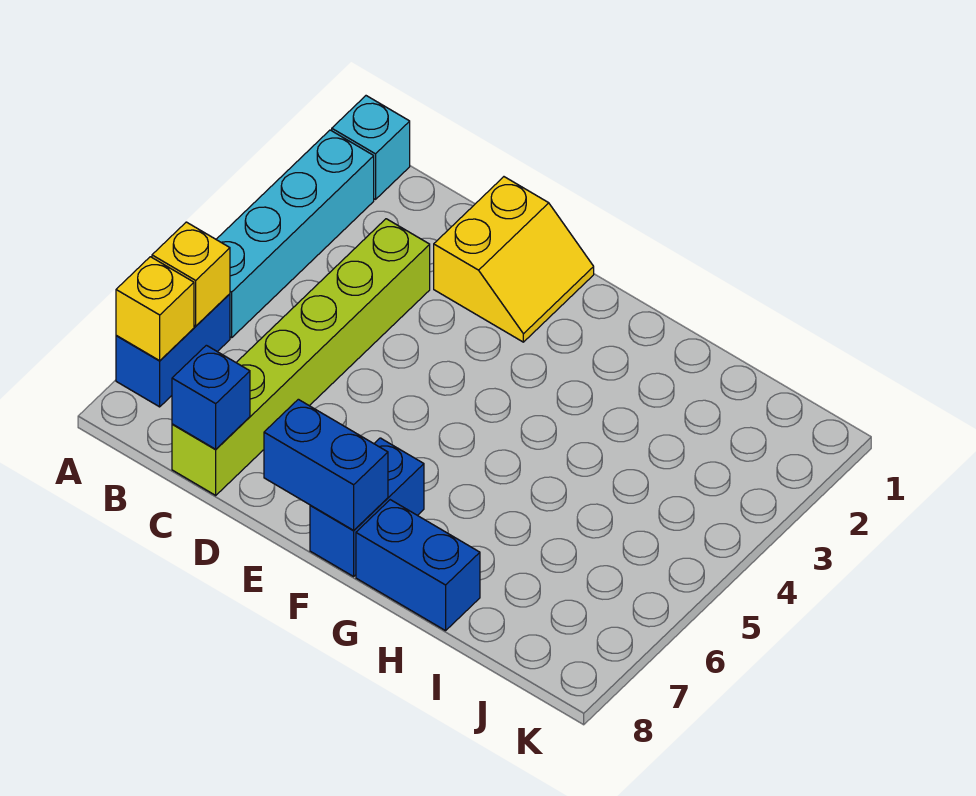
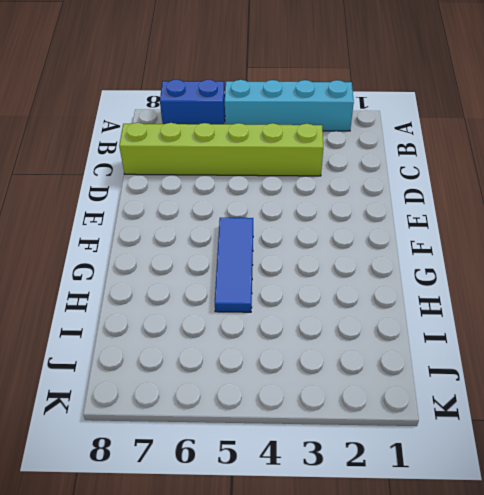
blue tile F5:H5 level 1 -> none
none -> cyan brick A1 level 1
none -> yellow slope D1:E2 level 1 top D

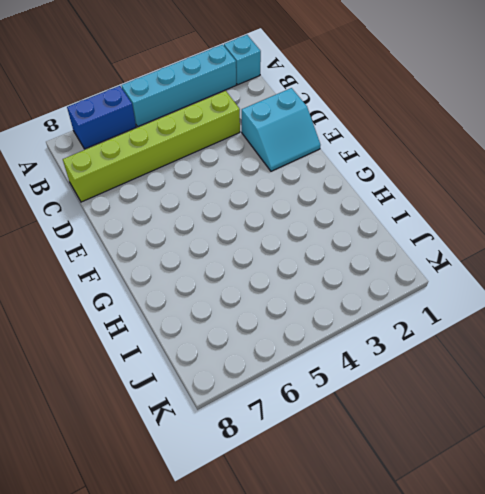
cyan slope D1:E2 level 1 top D -> yellow slope D1:E2 level 1 top D
none -> blue brick F7:F8 level 1
none -> blue brick G8:H8 level 1

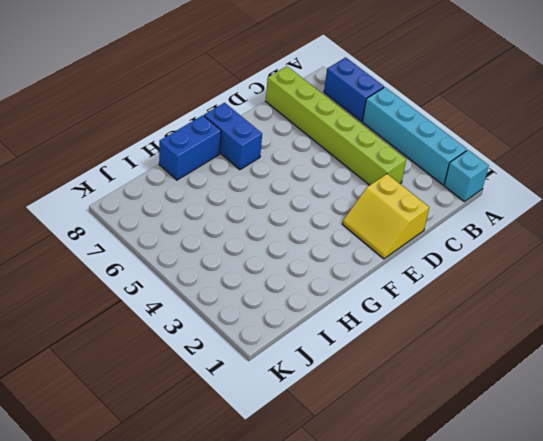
none -> yellow brick A6 level 2
none -> yellow brick A7 level 2

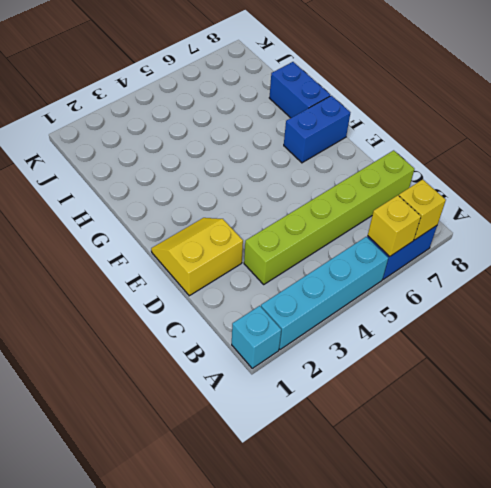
none -> blue brick C8 level 2
none -> blue brick E8:F8 level 2

